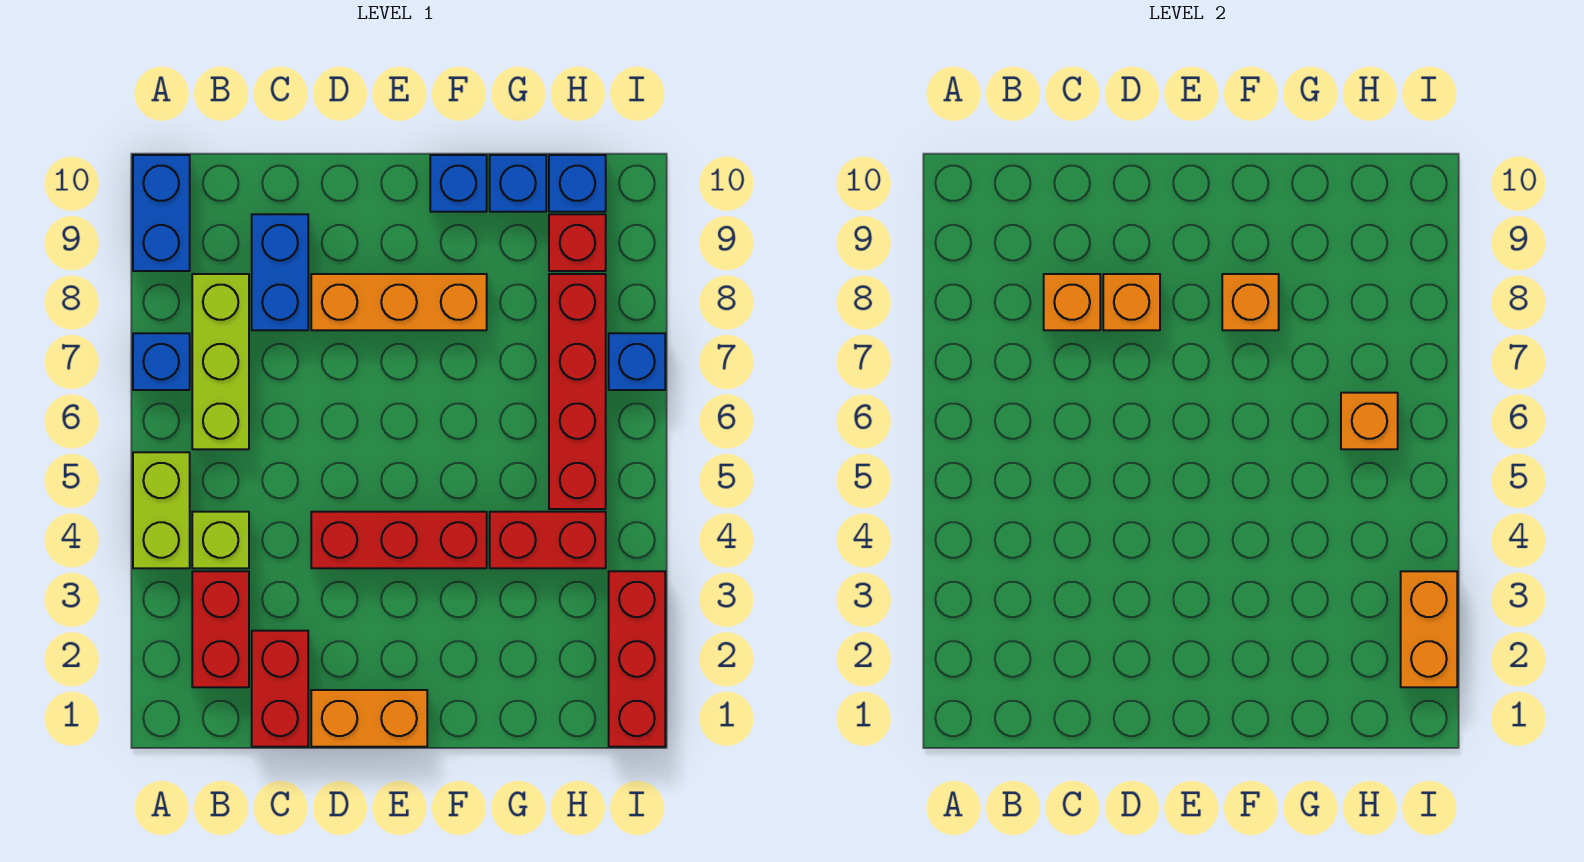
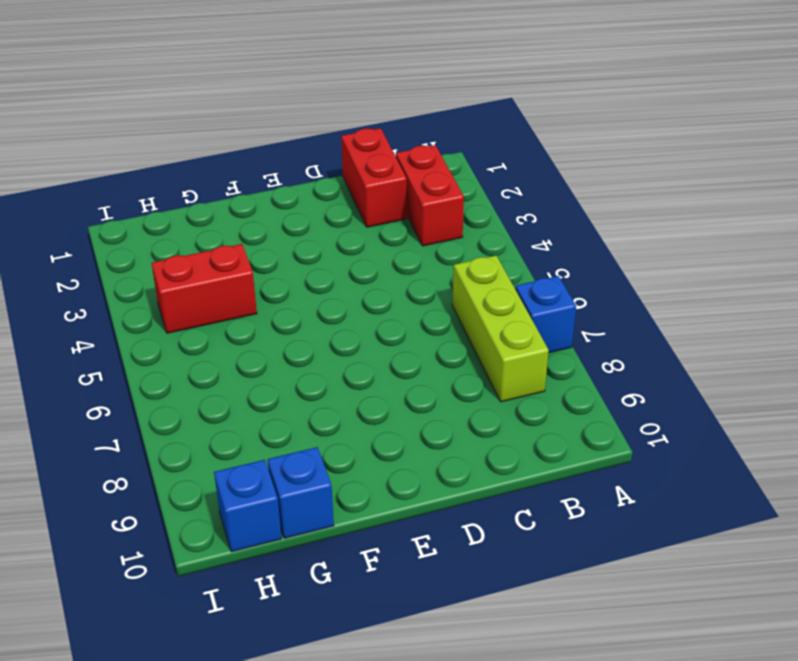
none -> lime brick A4:A5 level 1
none -> blue brick A9:A10 level 1
none -> lime brick B4 level 1

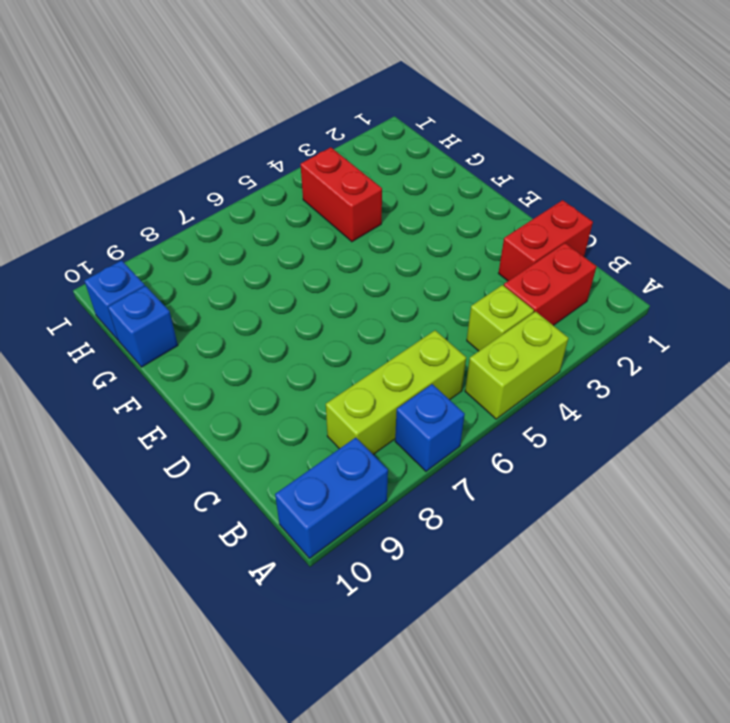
none -> blue brick C8:C9 level 1
none -> orange brick D1:E1 level 1
none -> red brick D4:F4 level 1

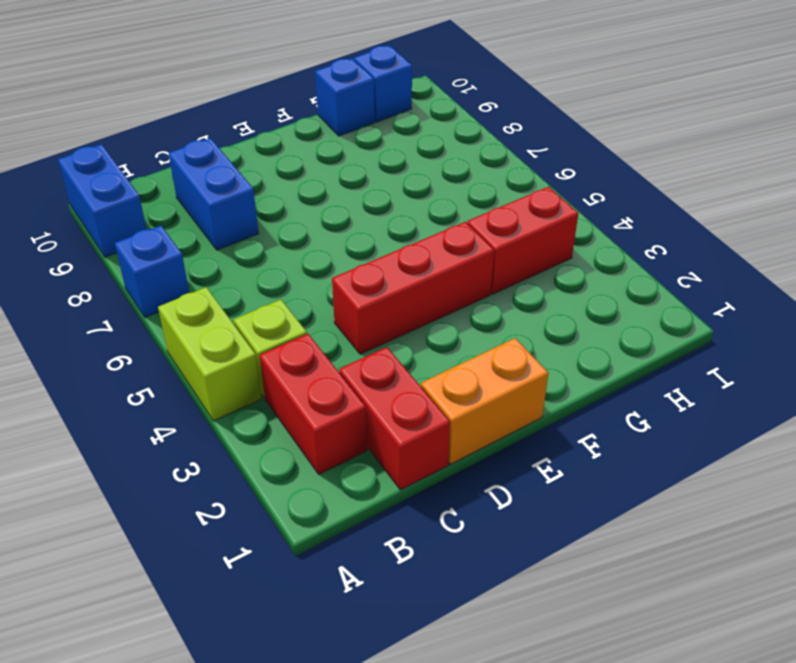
none -> lime brick B6:B8 level 1
none -> orange brick D8:F8 level 1
none -> blue brick F10 level 1

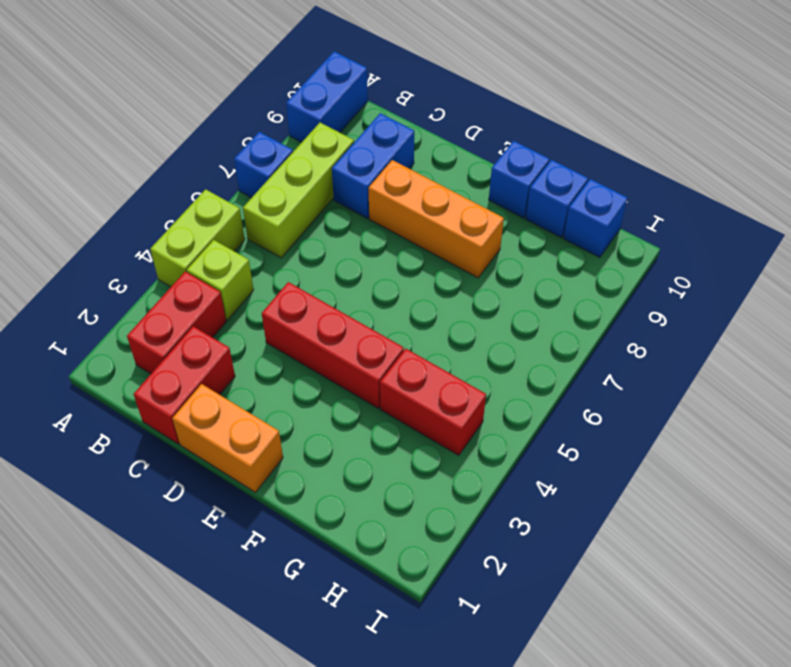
none -> red brick H5:H8 level 1
none -> red brick H9 level 1
none -> red brick I1:I3 level 1

